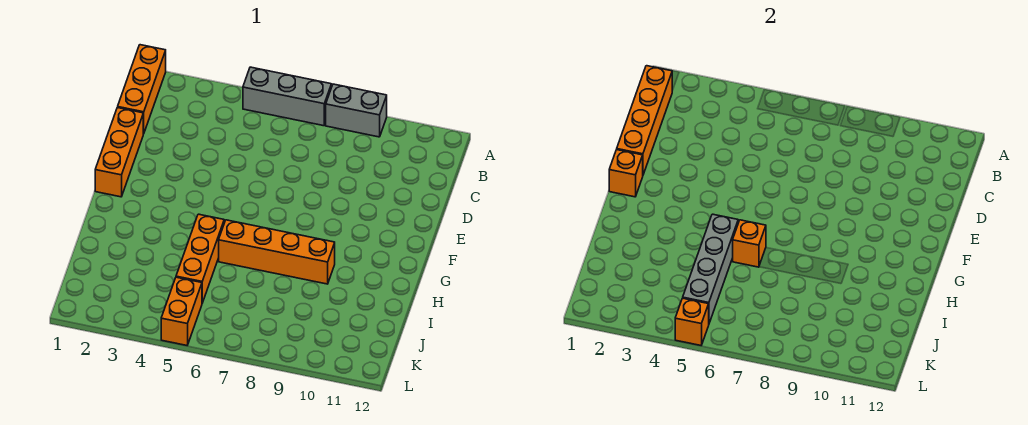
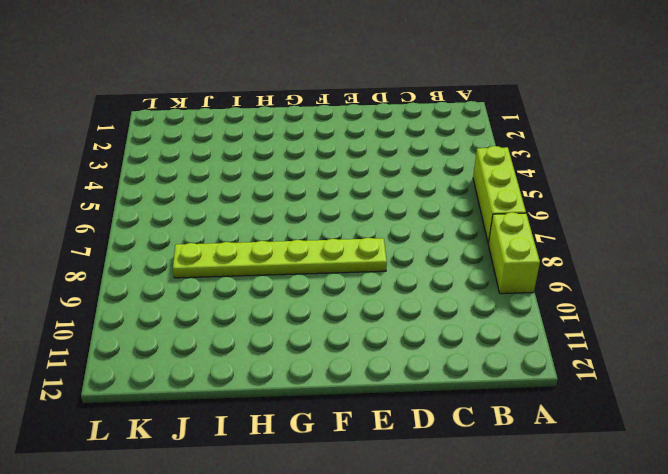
lime brick A5:A7 level 1 -> grey brick A5:A7 level 1
lime brick A8:A9 level 1 -> grey brick A8:A9 level 1
lime plate E8:J8 level 1 -> orange brick H6:H9 level 1
none -> orange brick A1:C1 level 1
none -> orange brick D1:F1 level 1
none -> orange brick H5:J5 level 1

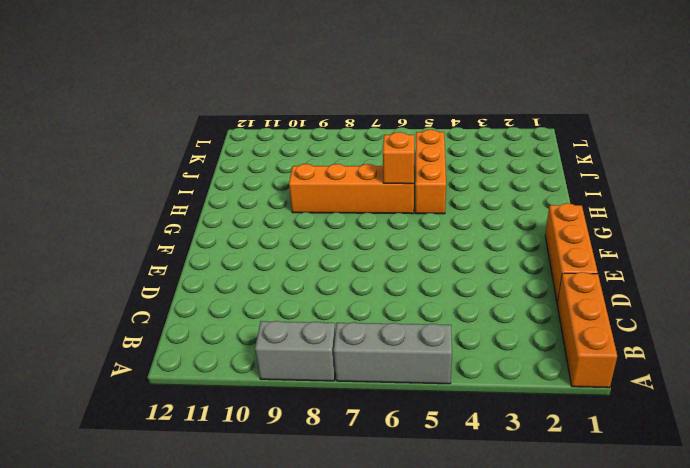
none -> orange brick K5:L5 level 1
none -> orange brick B1:E1 level 2
none -> orange brick F1 level 2

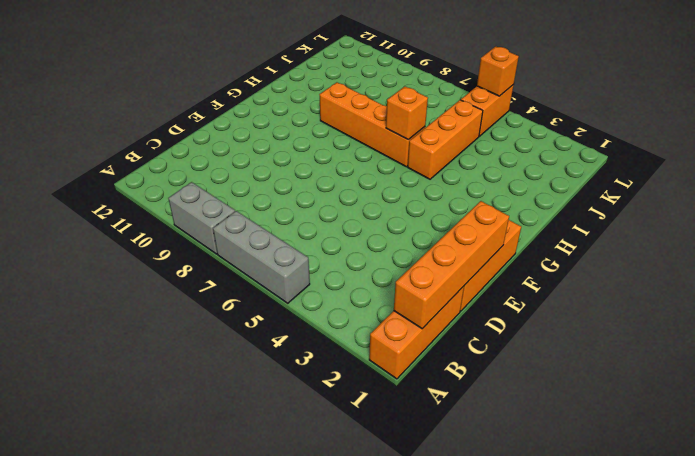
none -> orange brick F1 level 2
none -> grey brick H5:K5 level 2

